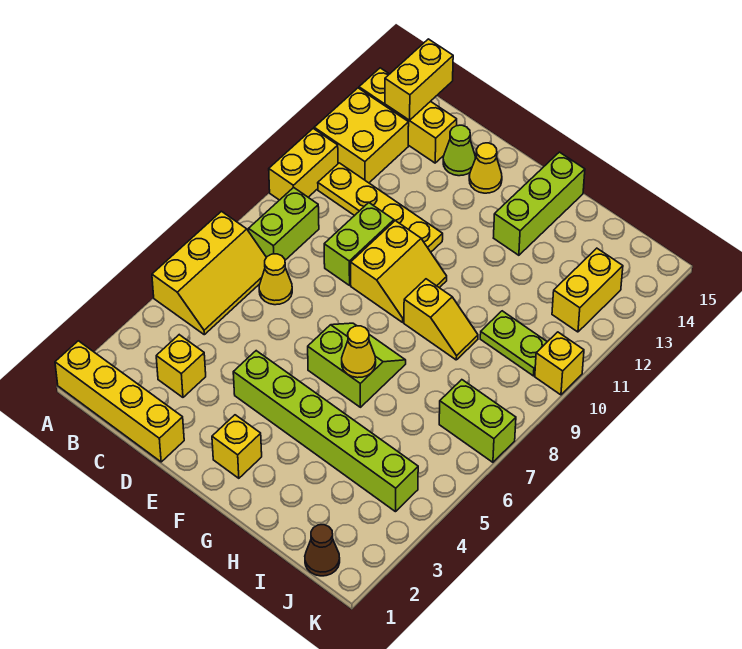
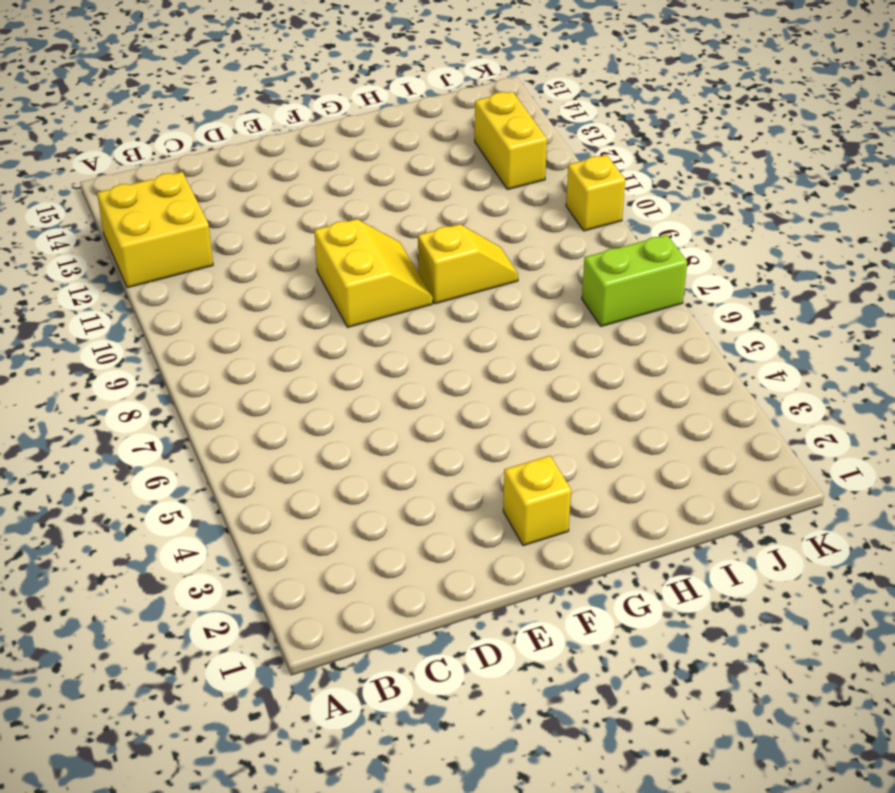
none -> yellow brick A1:D1 level 1
none -> yellow slope A5:B7 level 1 top A
none -> yellow brick A10:A11 level 1

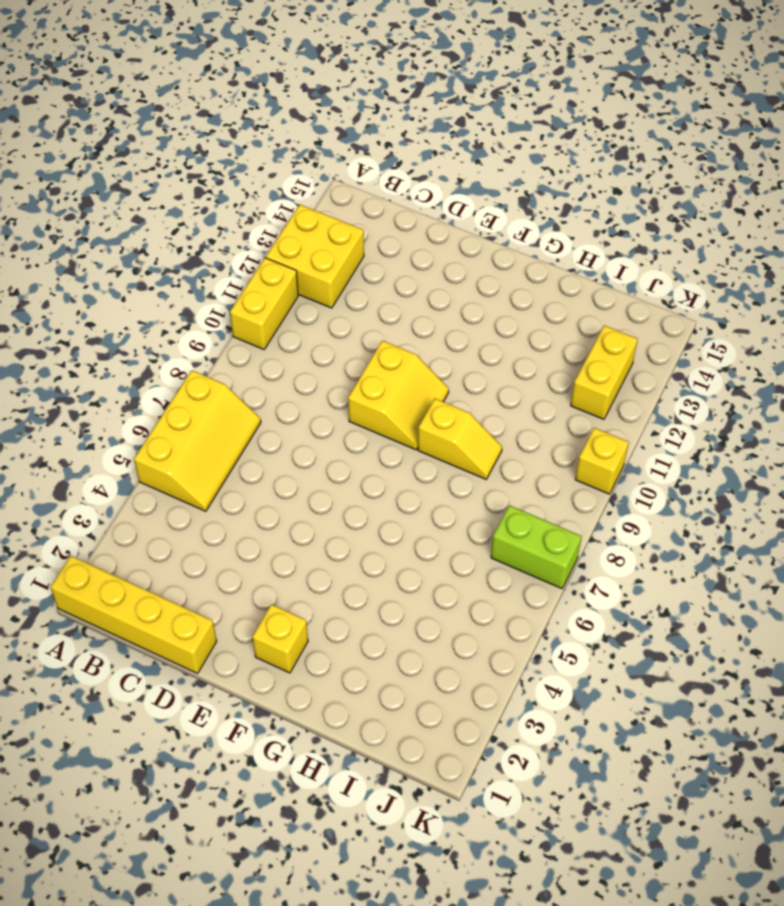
none -> yellow brick A14:C14 level 1
none -> lime brick B8:B9 level 1
none -> yellow plate B11:E11 level 1

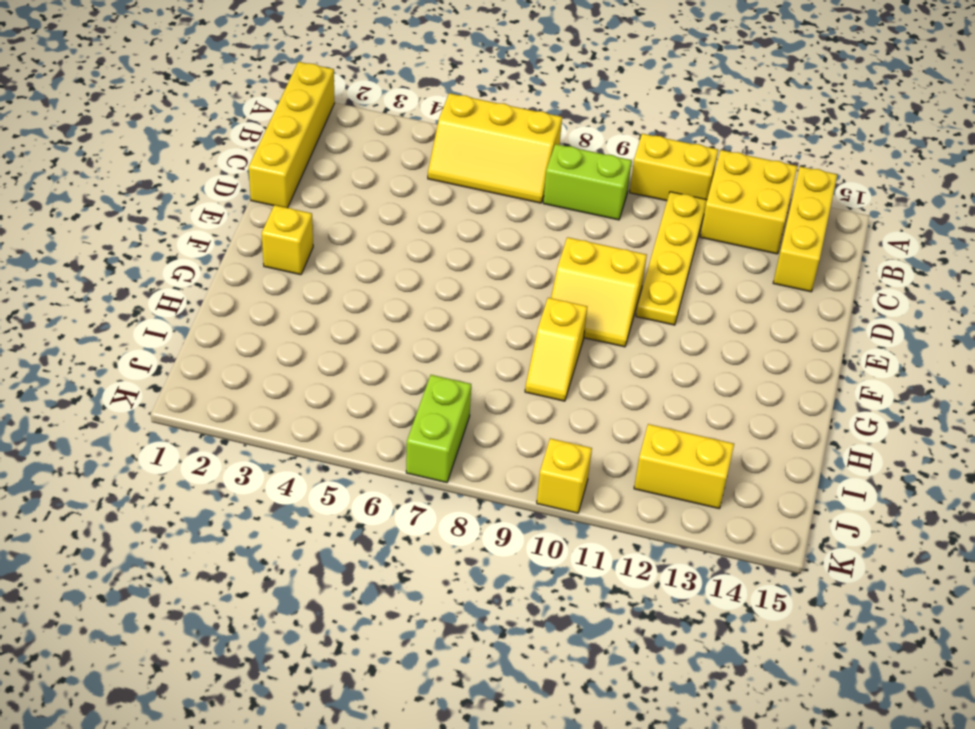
none -> yellow brick C3 level 1
none -> yellow cone C7 level 1
none -> lime brick D9:D10 level 1

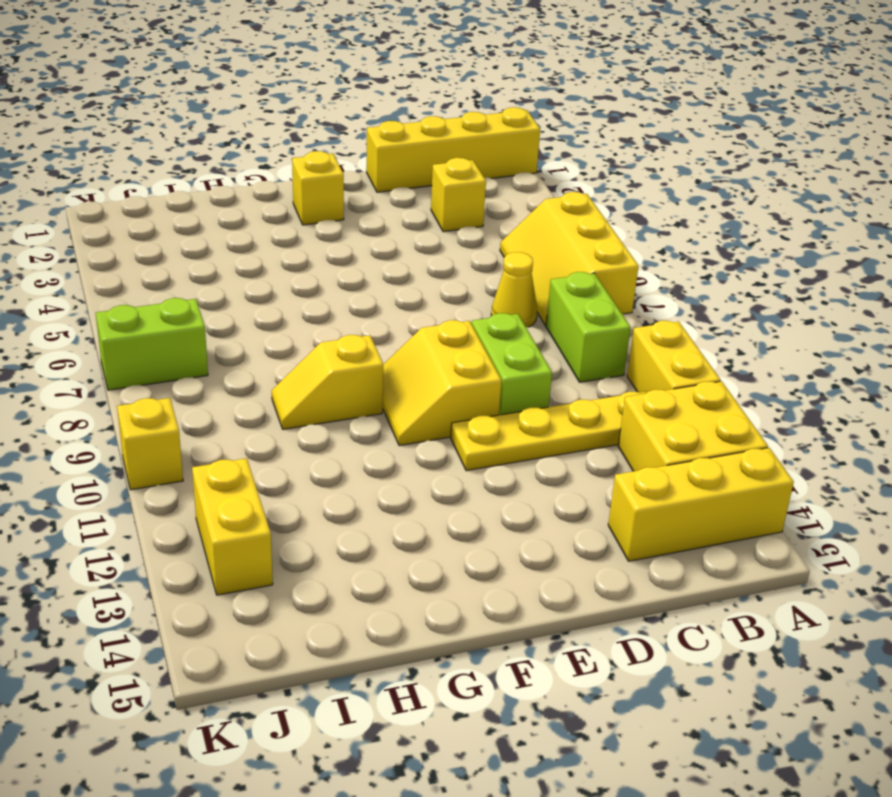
none -> lime cone D14 level 1
none -> lime brick E4:J4 level 1
none -> yellow cone E14 level 1

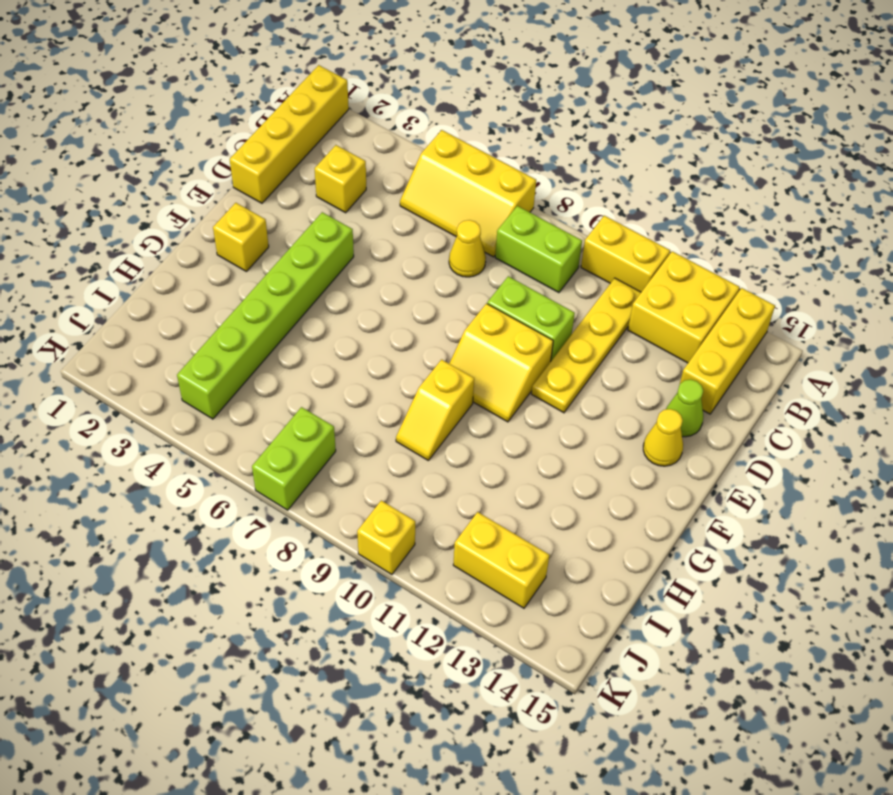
none -> lime slope F6:G7 level 1 top 6
none -> lime brick G13:G15 level 1
none -> lime plate I10:J10 level 1

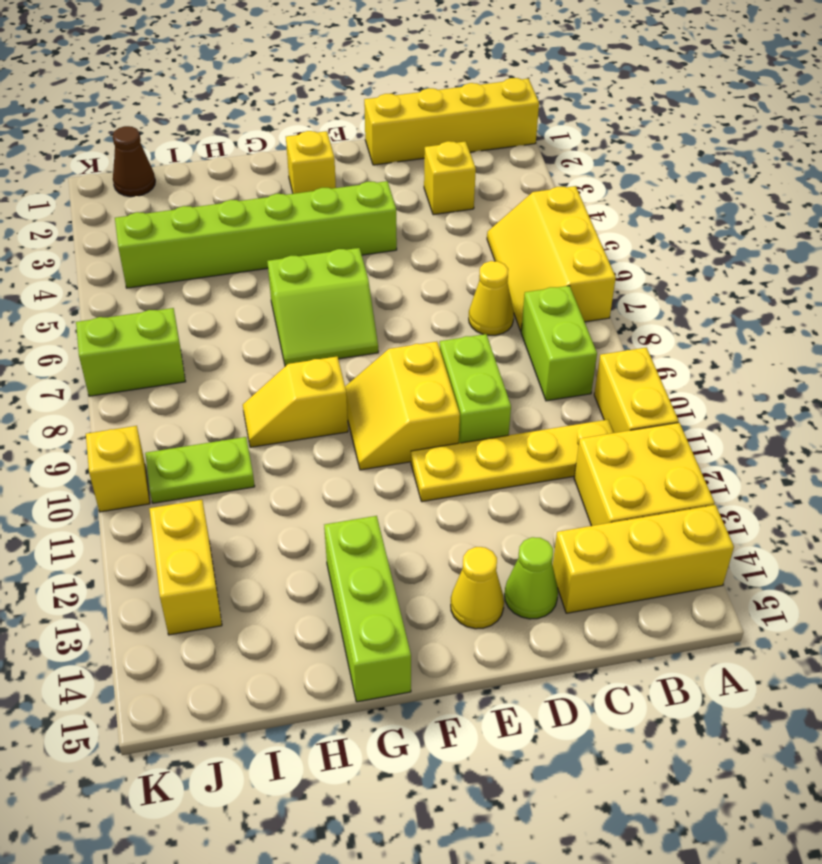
none -> yellow brick B14:B15 level 2
none -> yellow cone G6 level 2

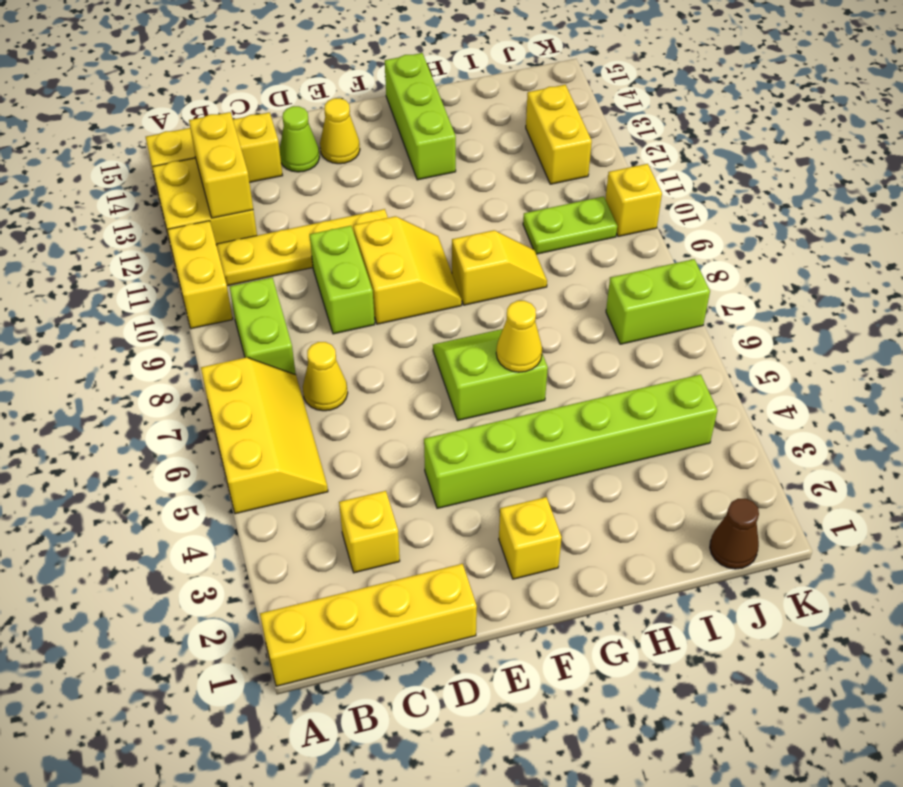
yellow brick B12:B13 level 2 -> yellow brick B14:B15 level 2

